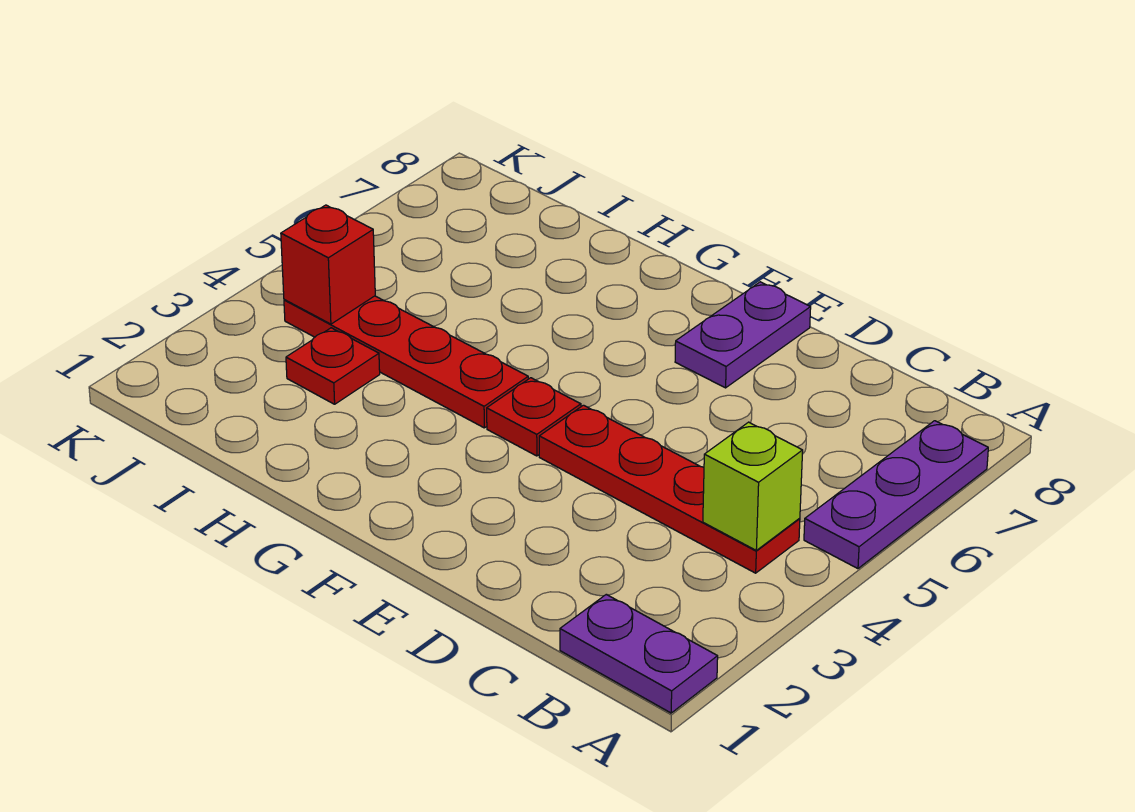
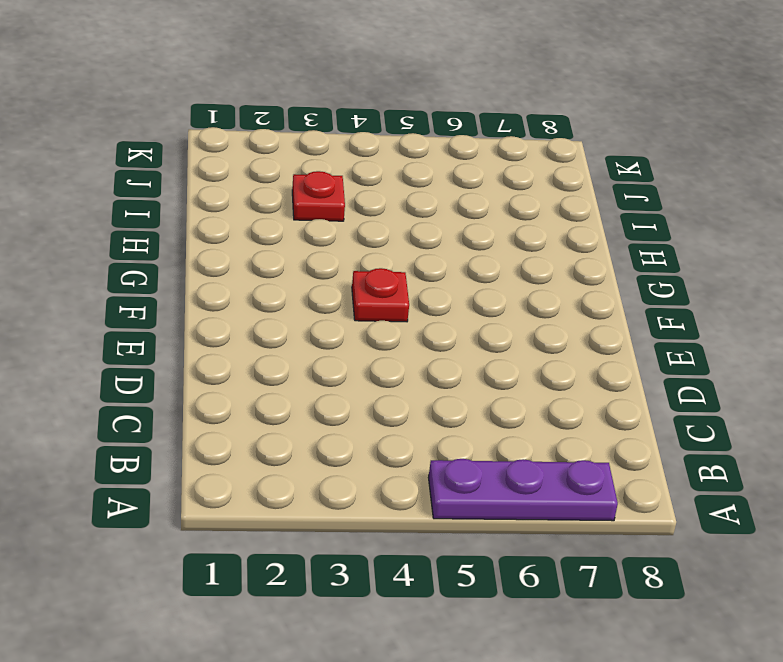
none -> purple plate A1:B1 level 1
none -> red plate B4:E4 level 1

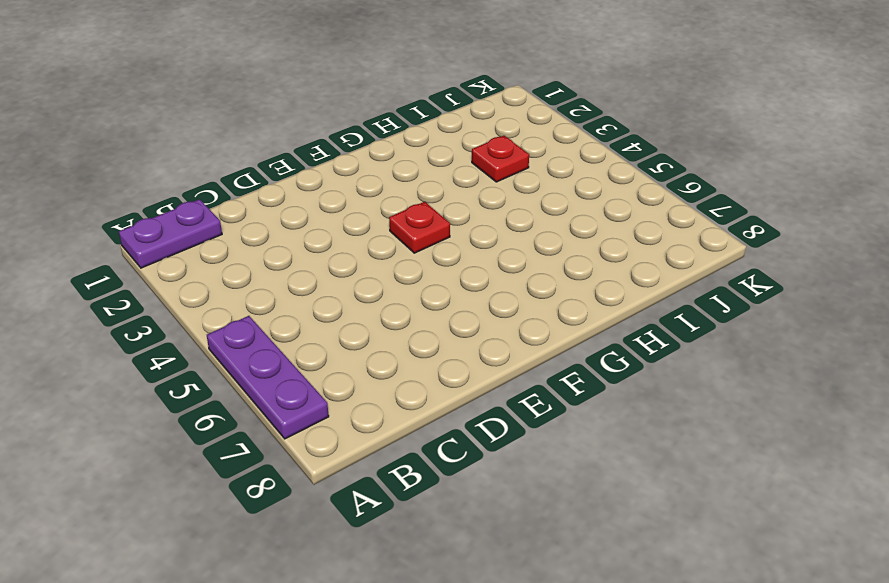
none -> red plate B4:E4 level 1
none -> purple plate E7:E8 level 1

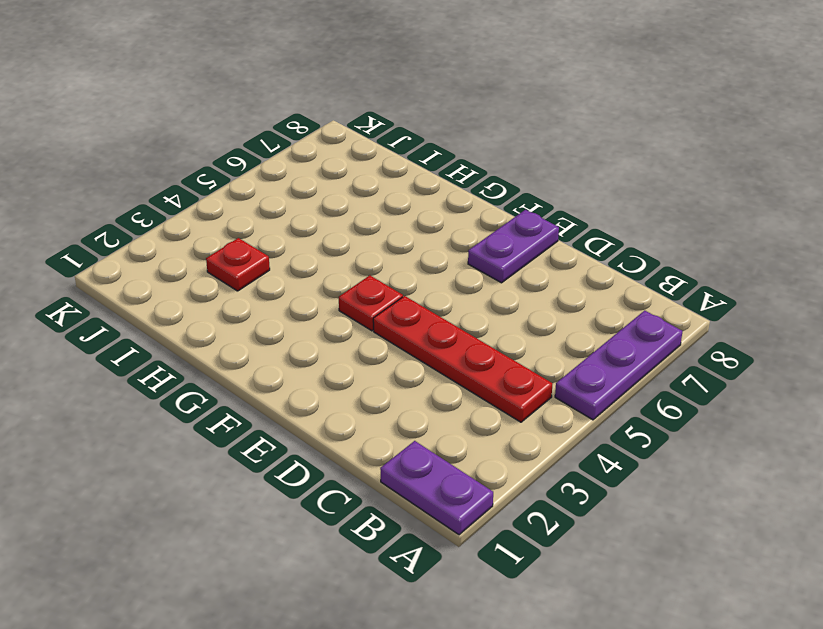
none -> red plate G4:J4 level 1
none -> lime brick B4 level 2

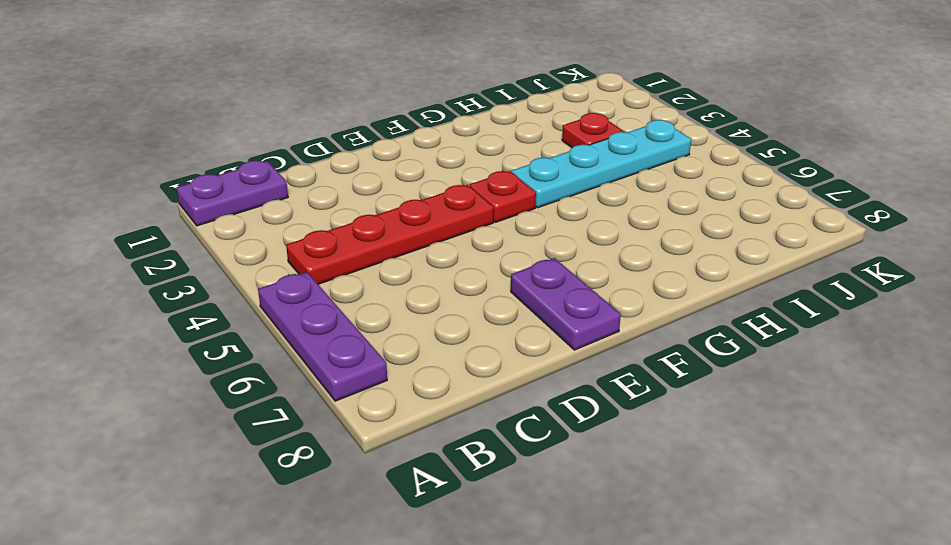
cyan plate G4:J4 level 1 -> red plate G4:J4 level 1
none -> lime brick B4 level 2
none -> red brick J4 level 2

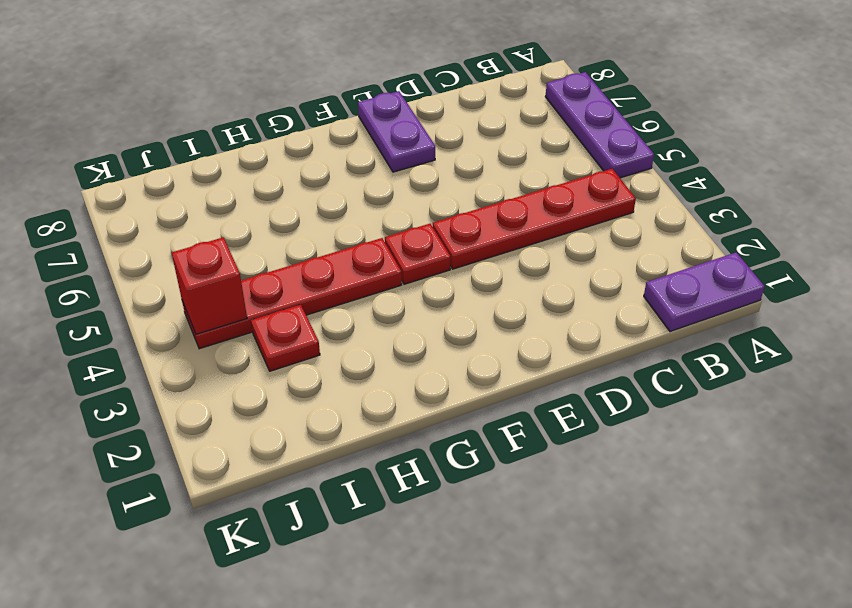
none -> lime brick B4 level 2

